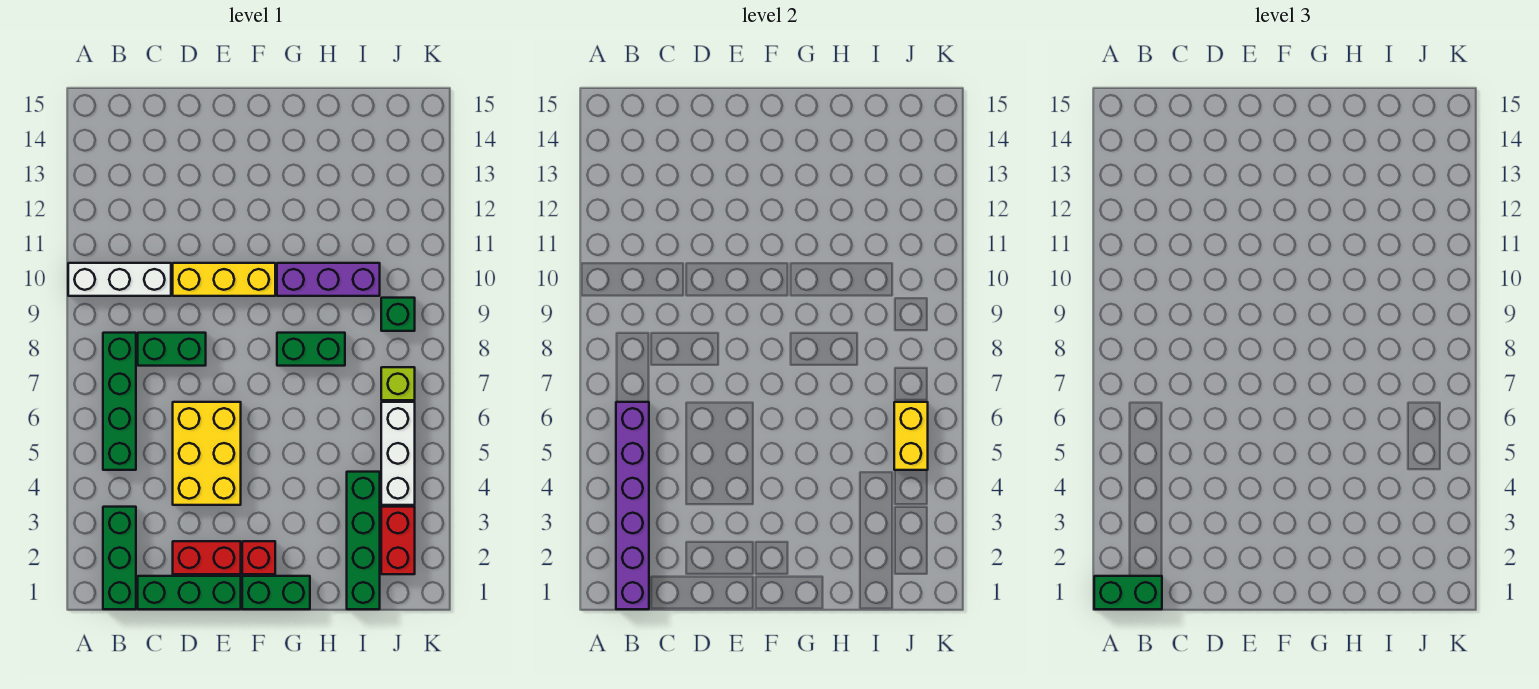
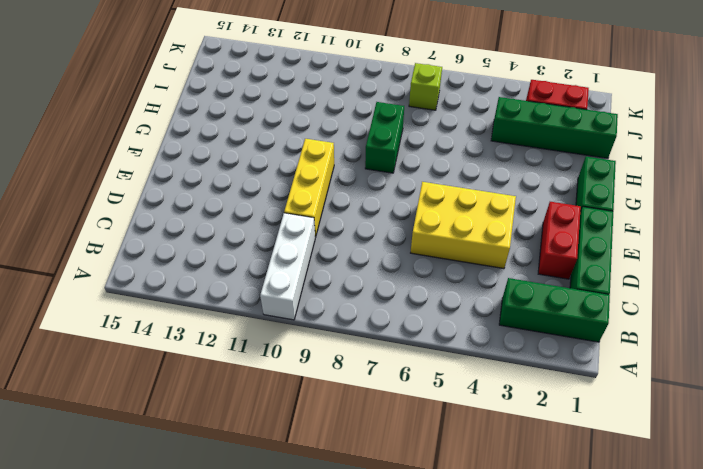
none -> green brick B5:B8 level 1
none -> green brick C8:D8 level 1
none -> red brick F2 level 1

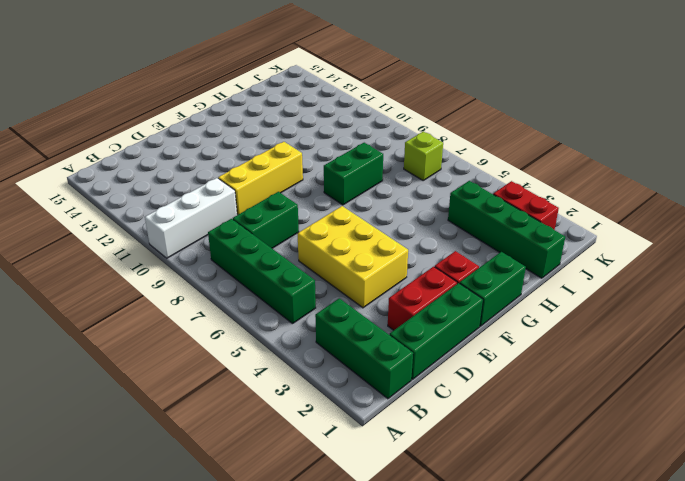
none -> purple brick G10:I10 level 1
none -> white brick J4:J6 level 1
none -> green brick J9 level 1

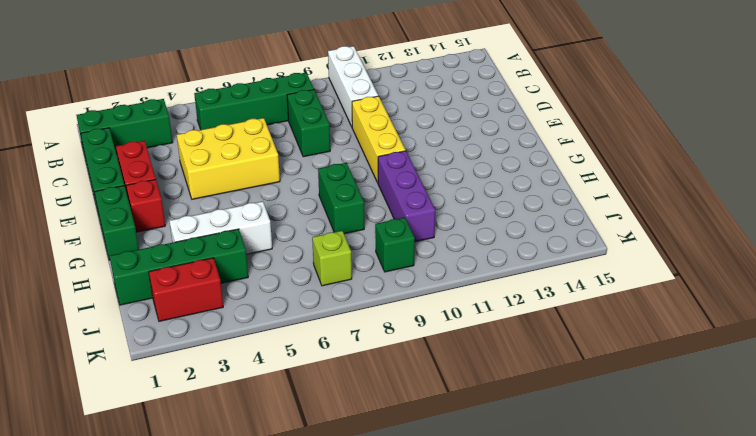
white brick H3:H5 level 1 -> white brick J4:J6 level 1
none -> purple brick B1:B6 level 2
none -> yellow brick J5:J6 level 2
none -> green brick A1:B1 level 3

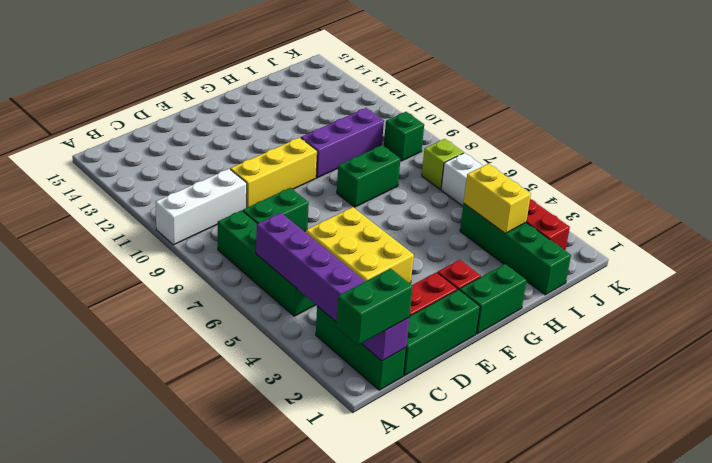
yellow brick I3:I4 level 2 -> yellow brick J5:J6 level 2

